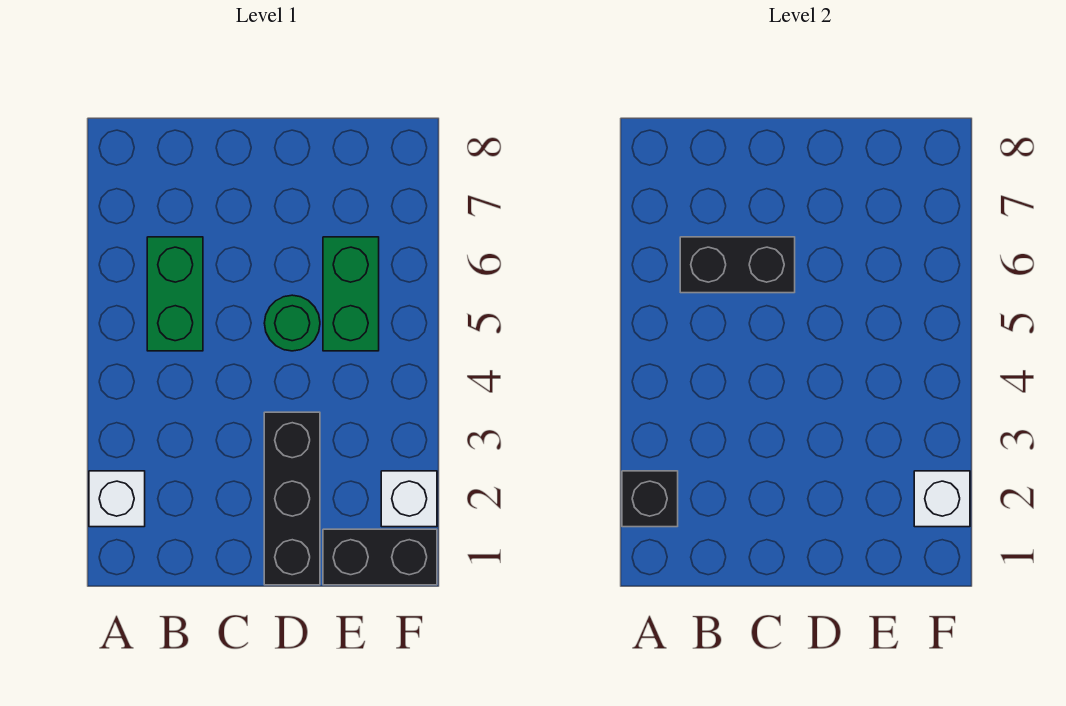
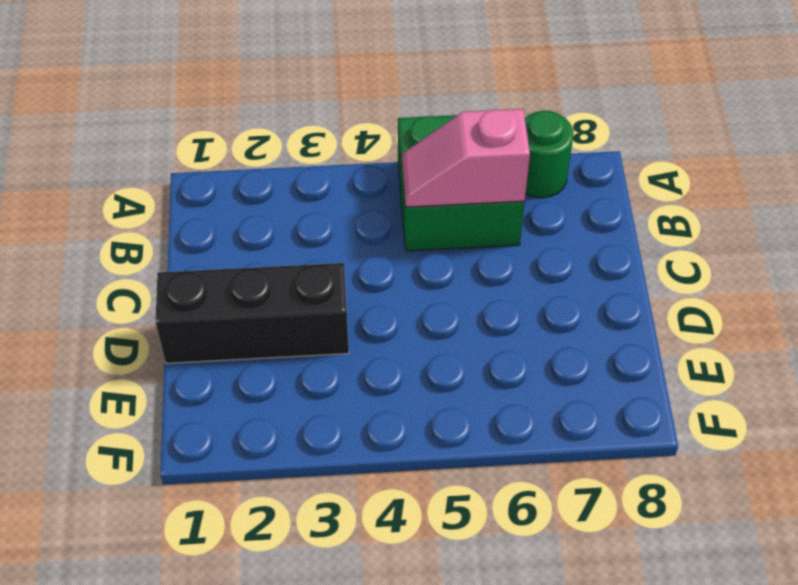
green brick A5:B6 level 1 -> green brick B5:B6 level 1
green round brick A7 level 1 -> green round brick D5 level 1
pink slope B5:B6 level 2 top 6 -> black brick B6:C6 level 2
none -> white brick A2 level 1
none -> black brick E1:F1 level 1

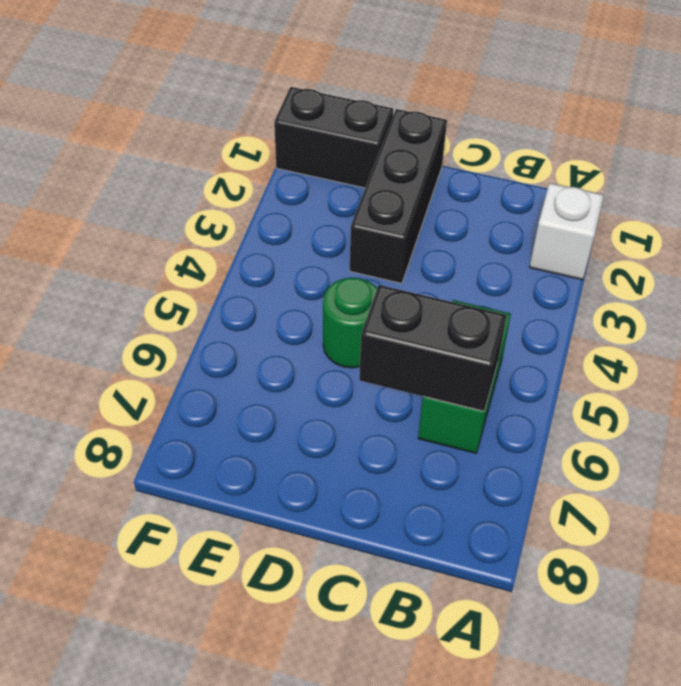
none -> green brick E5:E6 level 1
none -> white brick F2 level 1

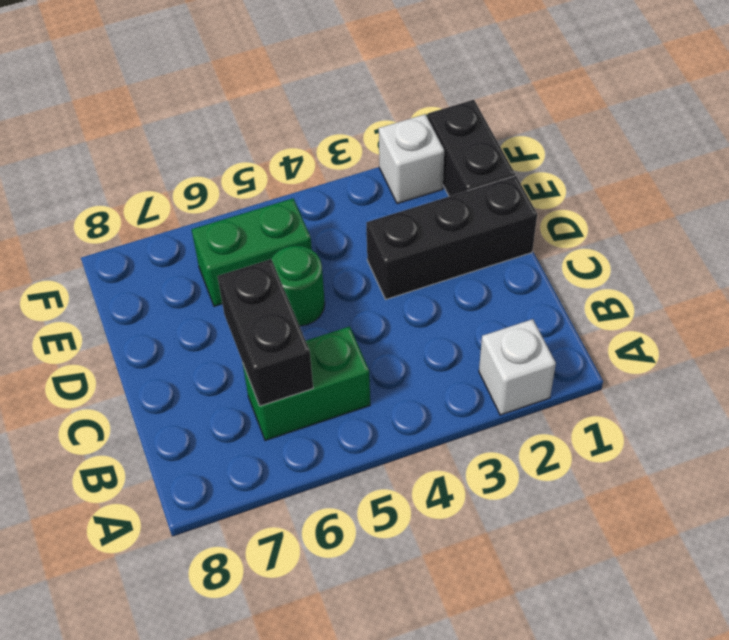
none -> black brick A2 level 2
none -> white brick F2 level 2

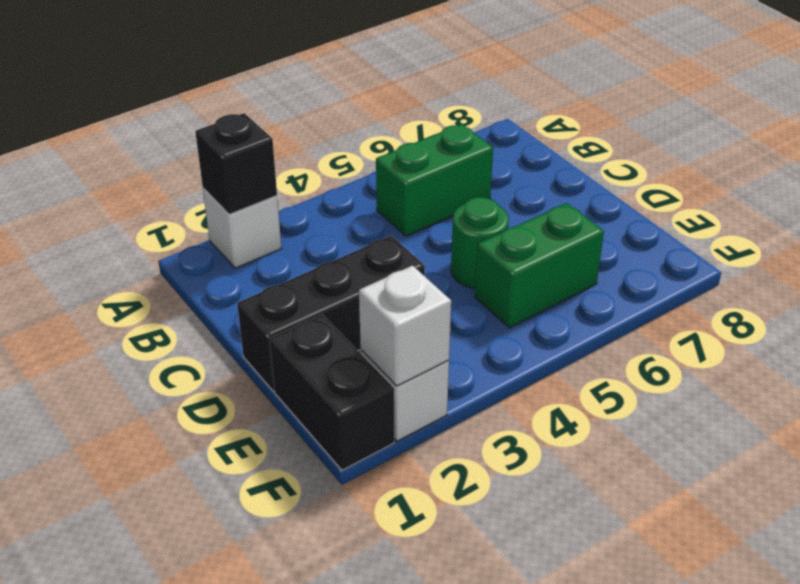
none -> black brick B6:C6 level 2

